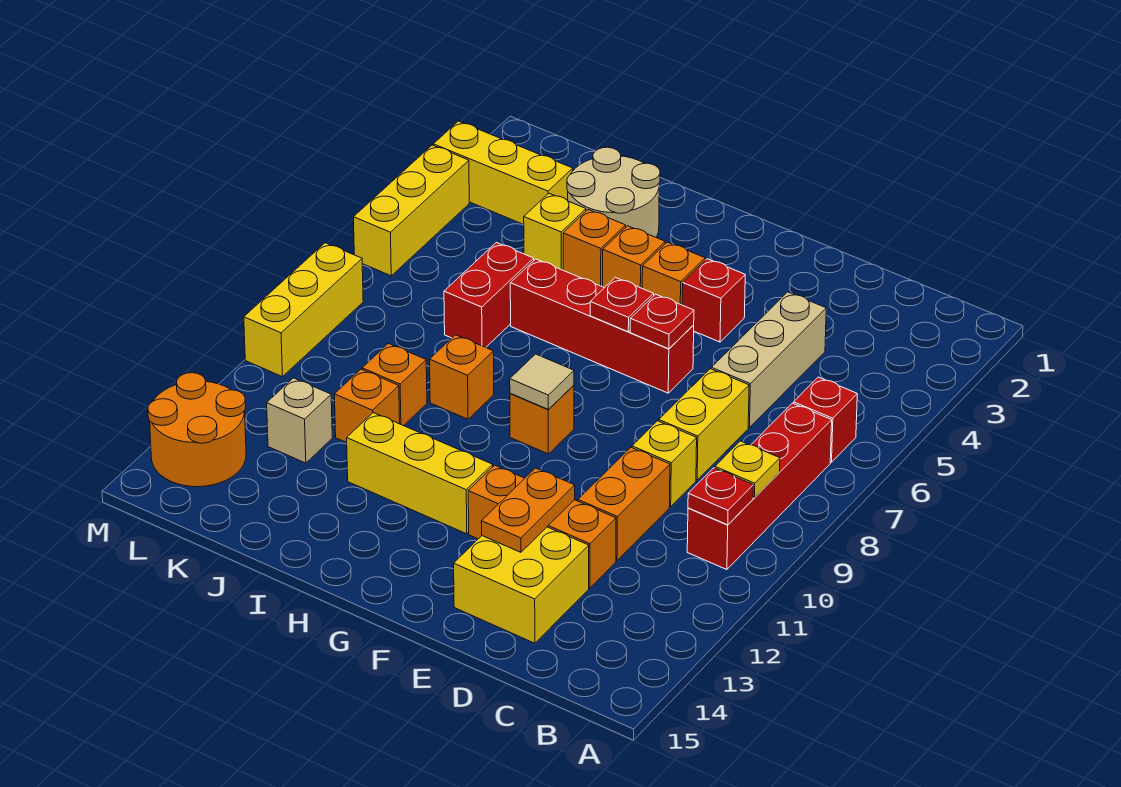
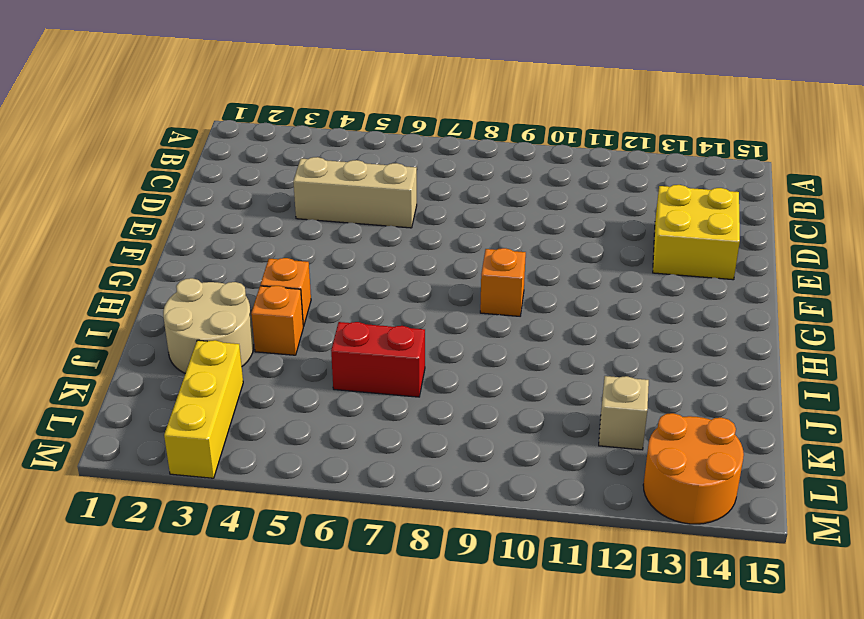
none -> red brick B6 level 1
none -> red brick B7:B10 level 1
none -> yellow brick D7:D8 level 1
none -> yellow brick D9 level 1

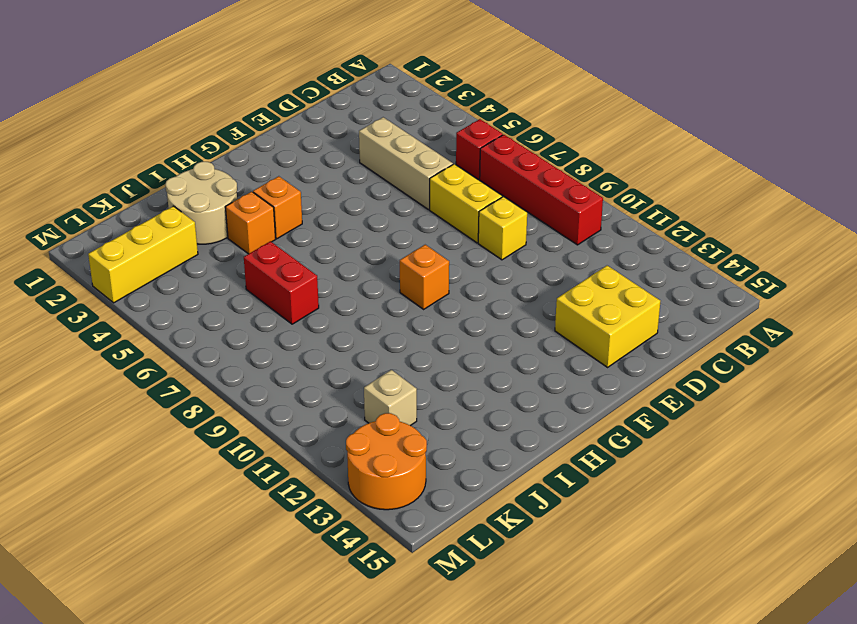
none -> orange brick D10:D11 level 1
none -> orange brick D12:F12 level 1
none -> red brick F4 level 1
none -> red brick F6:I6 level 1

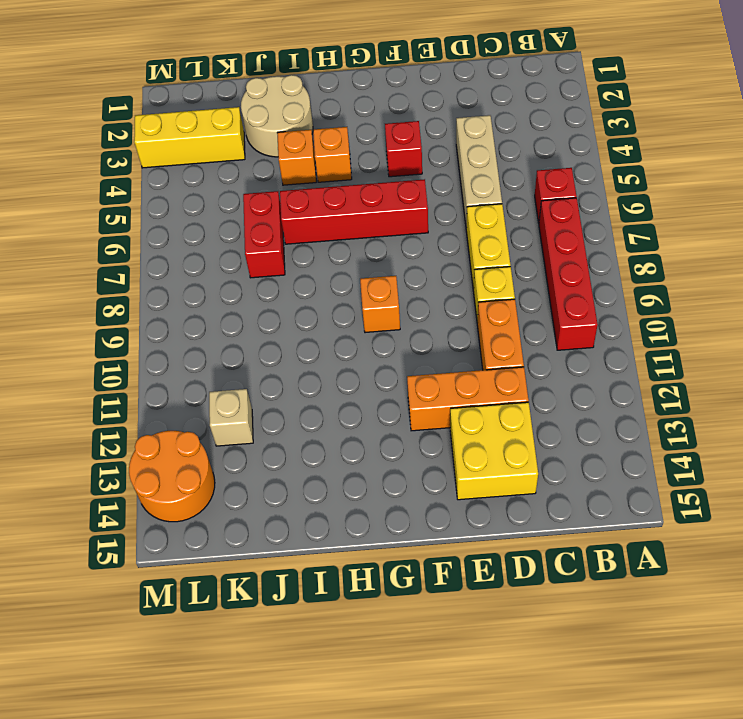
none -> orange brick G4 level 1
none -> yellow brick G12:I12 level 1
none -> orange brick I9 level 1
none -> yellow brick J4 level 1

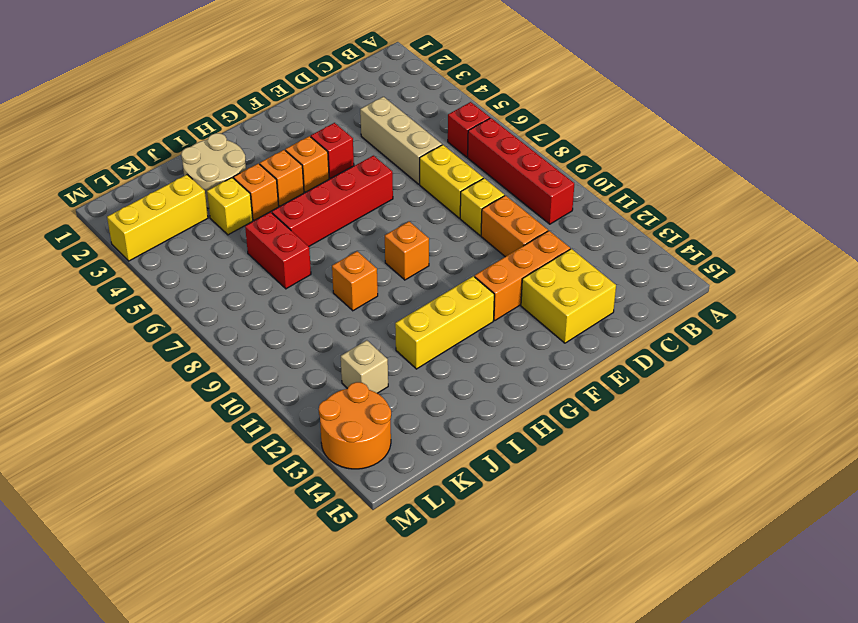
none -> orange brick J10 level 1
none -> orange brick J11 level 1
none -> yellow brick M4:M6 level 1
none -> yellow brick M8:M10 level 1

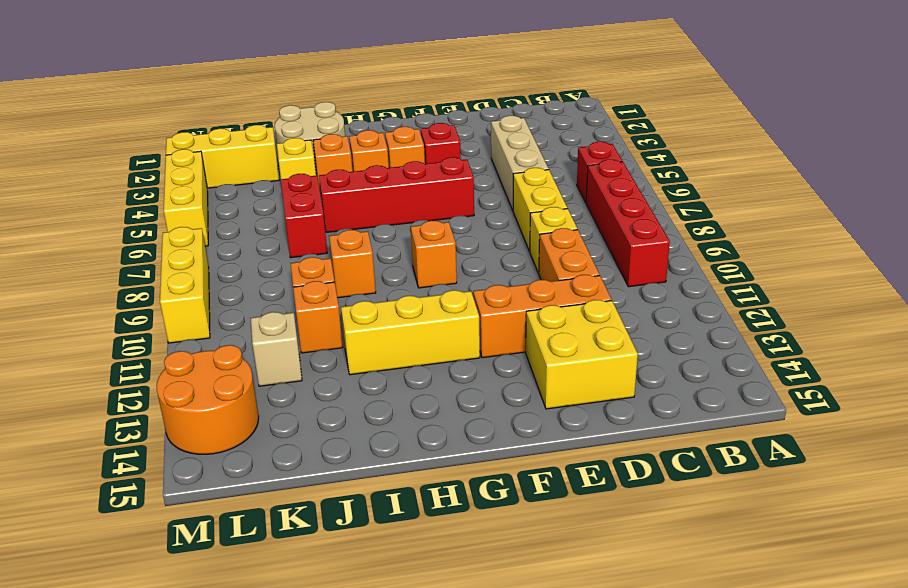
none -> yellow plate B9 level 2
none -> red plate B10 level 2
none -> orange plate E12:E13 level 2
none -> red plate F6 level 2

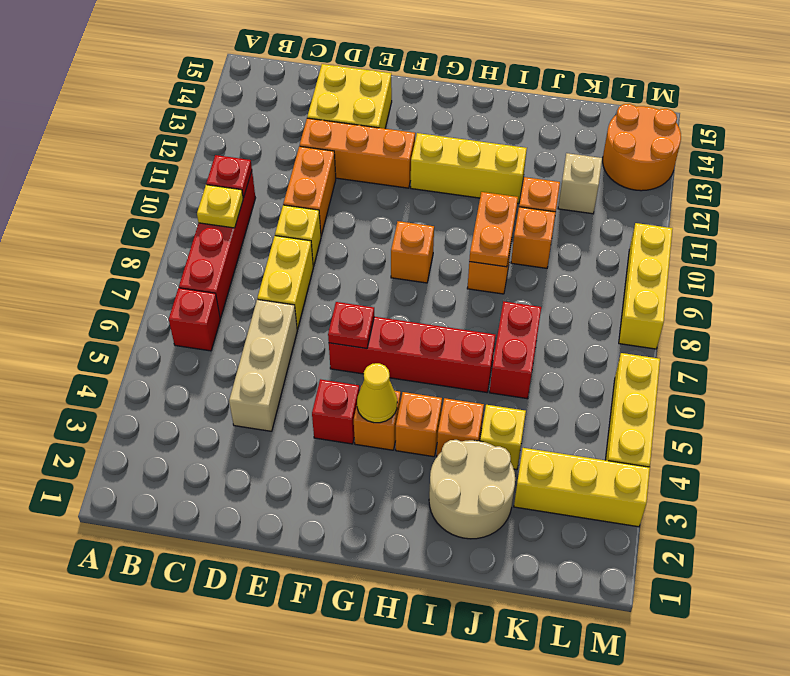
yellow cone G4 level 2 -> none
orange plate I9:I10 level 2 -> orange plate E12:E13 level 2
none -> red plate G6 level 2
none -> tan tile G9 level 2

